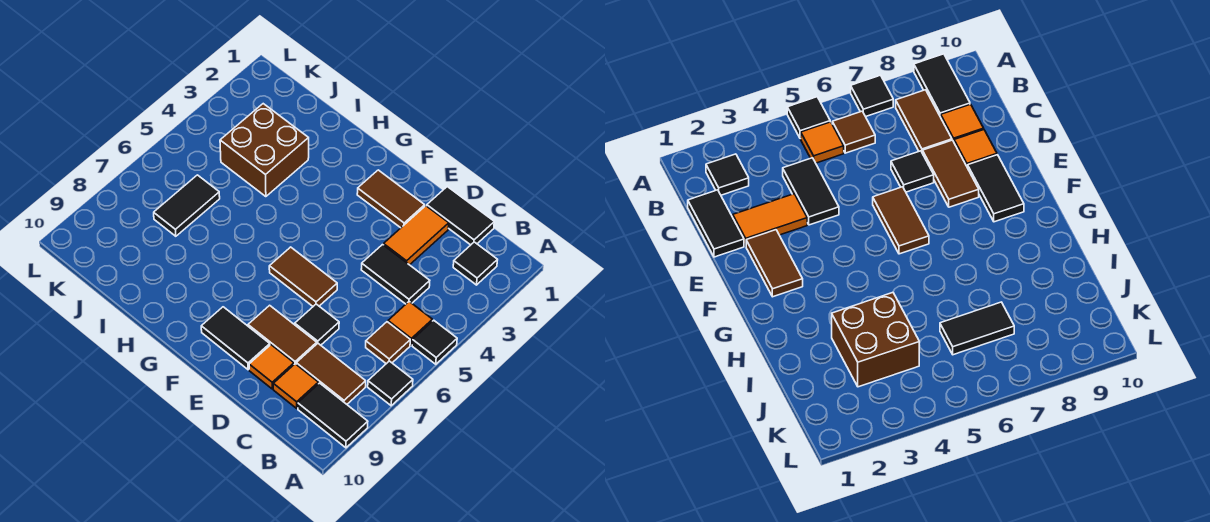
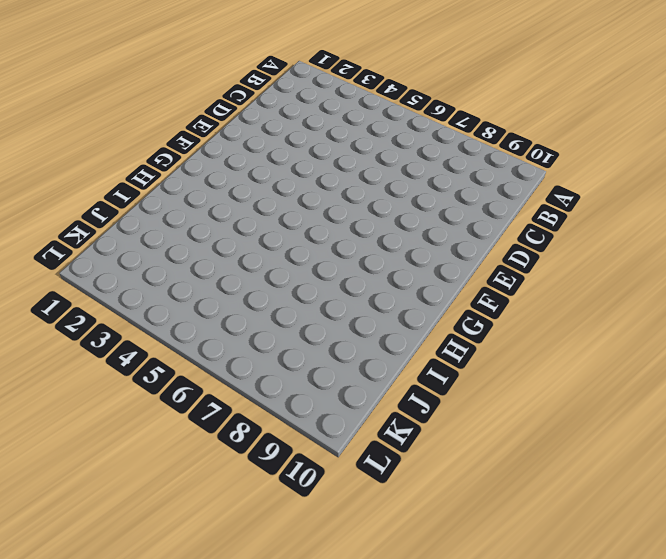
none -> black tile A5 level 1
none -> black tile A7 level 1
none -> black tile A9:B9 level 1

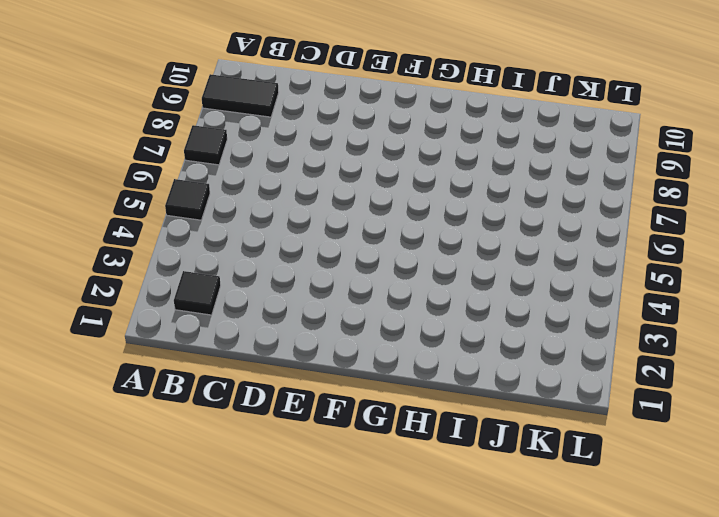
none -> orange tile B5 level 1
none -> brown tile B6 level 1
none -> brown tile B8:C8 level 1

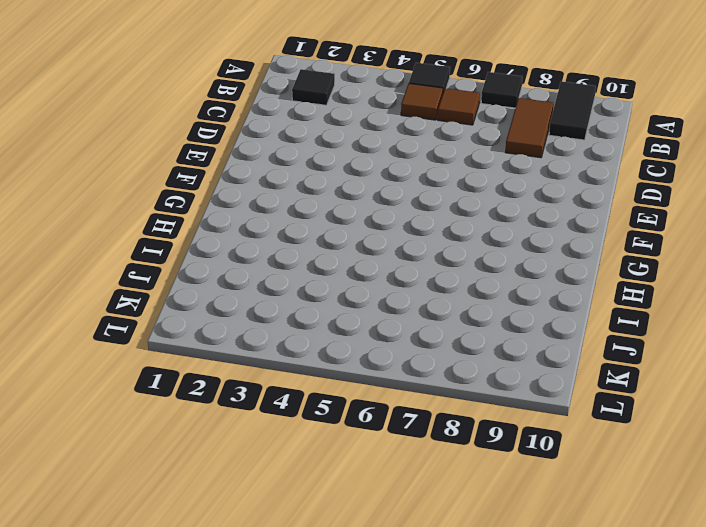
brown tile B5 level 1 -> orange tile B5 level 1
none -> black tile C1:D1 level 1
none -> black tile C4:D4 level 1
none -> orange tile C9 level 1

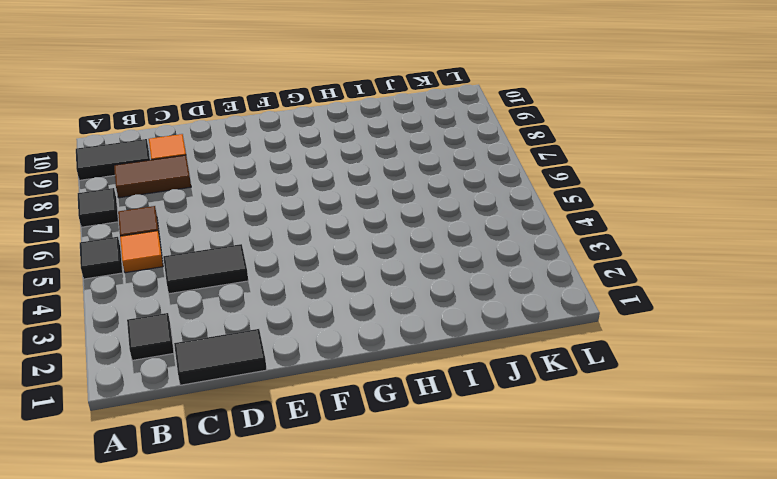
none -> orange tile D2:D3 level 1
none -> black tile D7 level 1
none -> brown tile D8:E8 level 1

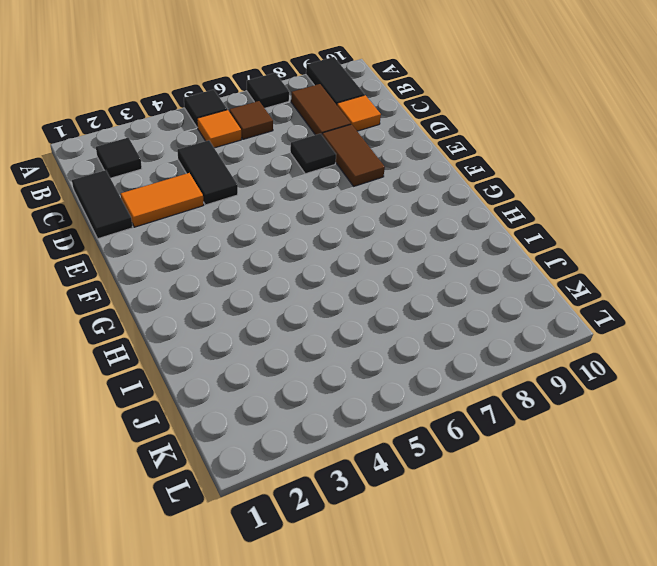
none -> orange tile D9 level 1
none -> brown tile E2:F2 level 1
none -> brown tile E6:F6 level 1

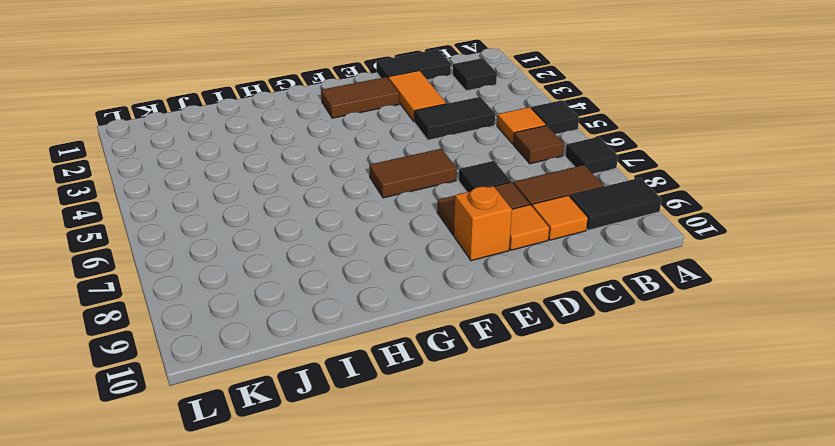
orange brick E9 level 1 -> black tile E9:F9 level 1
none -> brown brick I3:J4 level 1
none -> black tile J6:J7 level 1

